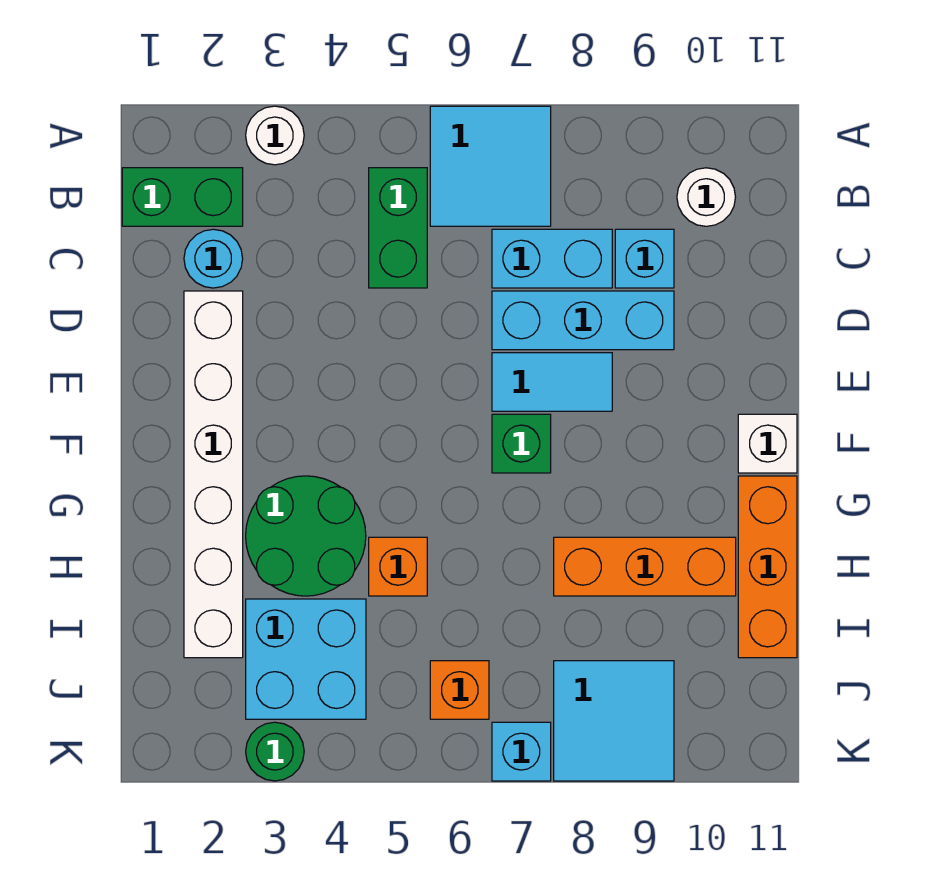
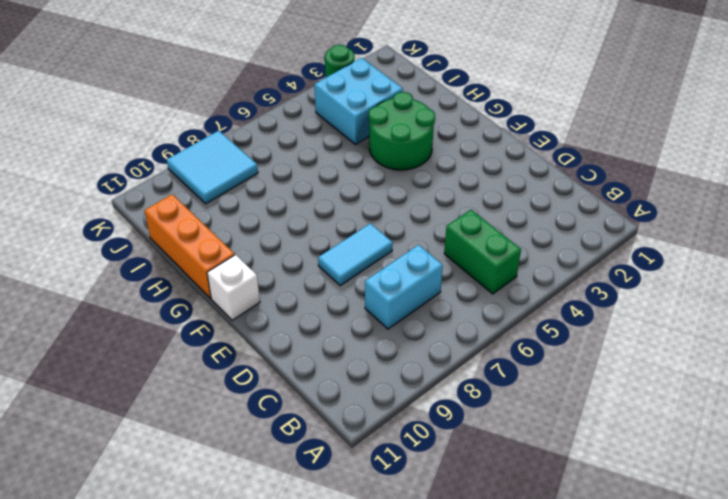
none -> white round brick A3 level 1
none -> cyan tile A6:B7 level 1
none -> green brick B1:B2 level 1

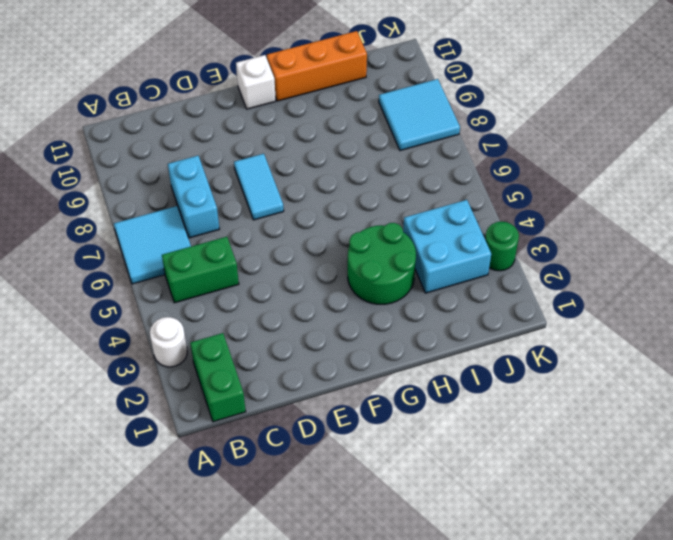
none -> white round brick B10 level 1
none -> cyan round brick C2 level 1
none -> cyan brick C9 level 1

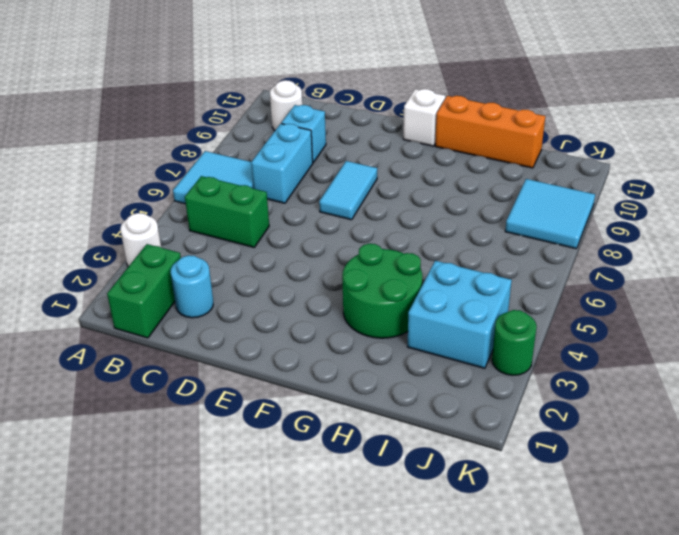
none -> white brick D2:I2 level 1
none -> cyan brick D7:D9 level 1
none -> green brick F7 level 1

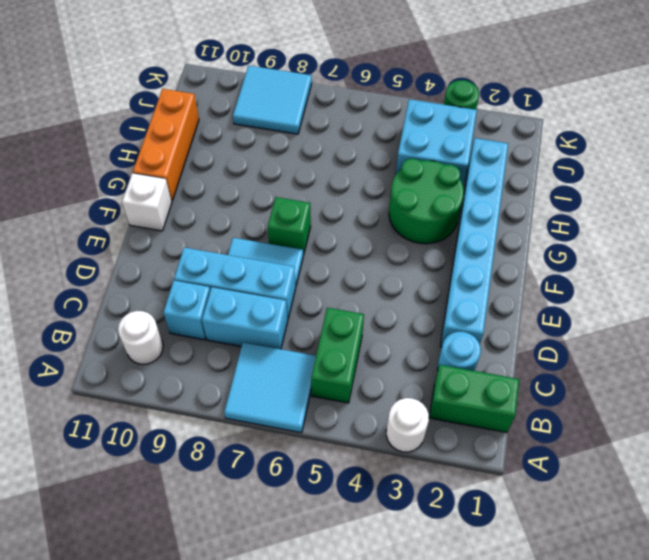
cyan brick D2:I2 level 1 -> white brick D2:I2 level 1
none -> orange brick H5 level 1
none -> orange brick H8:H10 level 1
none -> orange brick J6 level 1

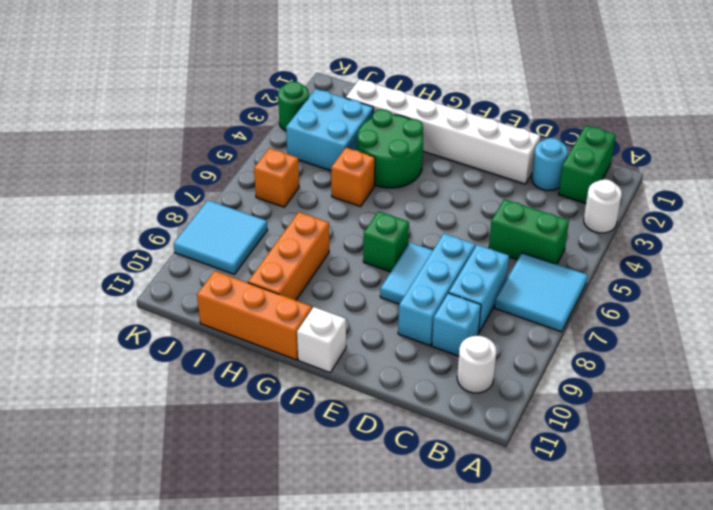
none -> cyan brick K7 level 1

